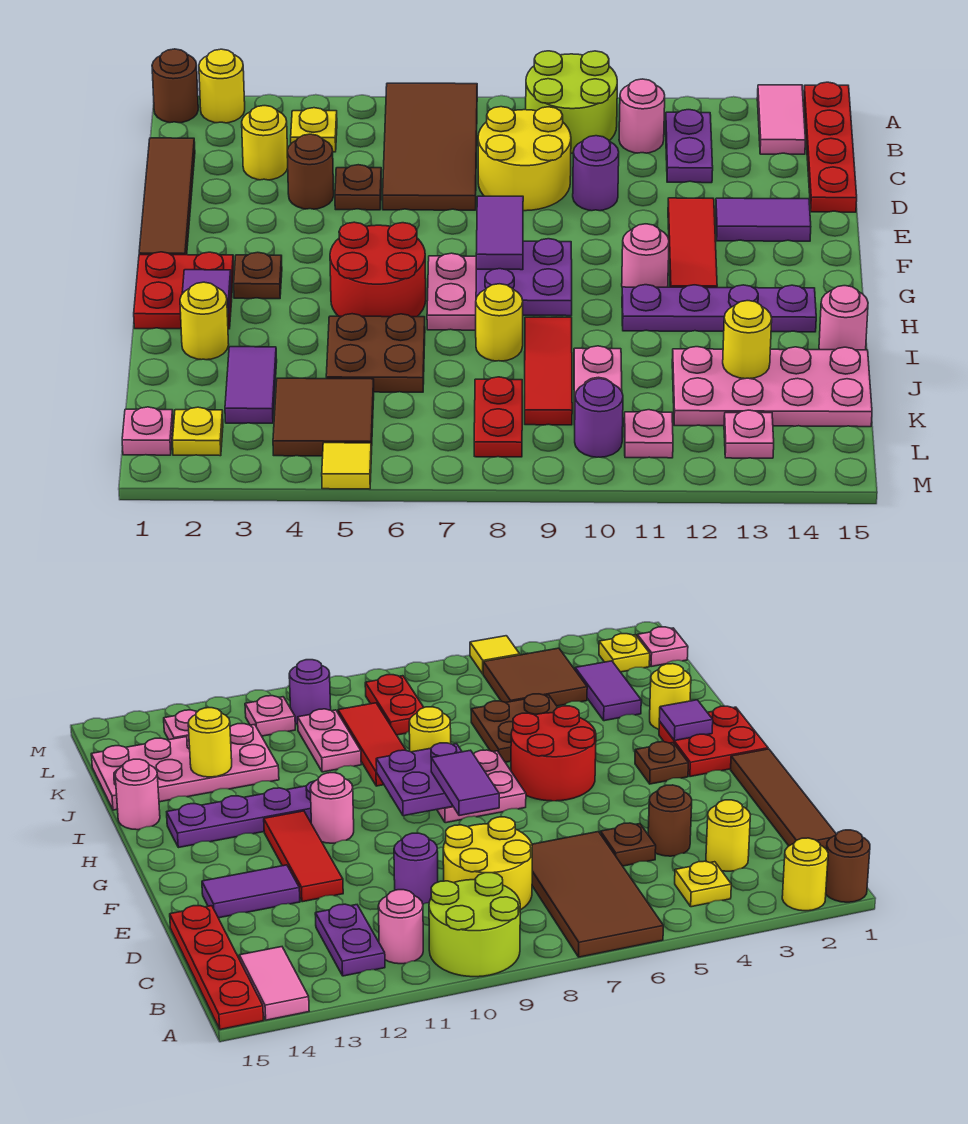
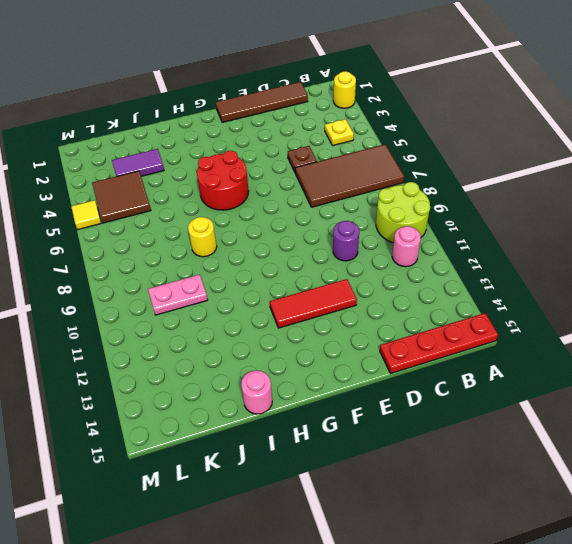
none -> brown round brick A1 level 1
none -> pink tile A14:B14 level 1
none -> purple plate B12:C12 level 1
none -> yellow round brick C3 level 1

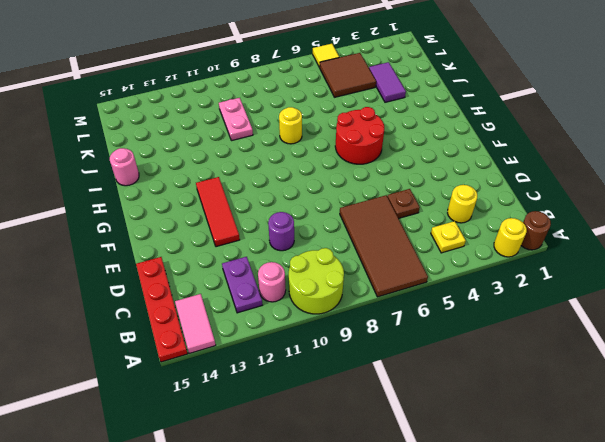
none -> brown tile C1:F1 level 1
none -> yellow round brick C8:D9 level 1
none -> brown round brick D4 level 1
none -> purple tile E13:E14 level 1

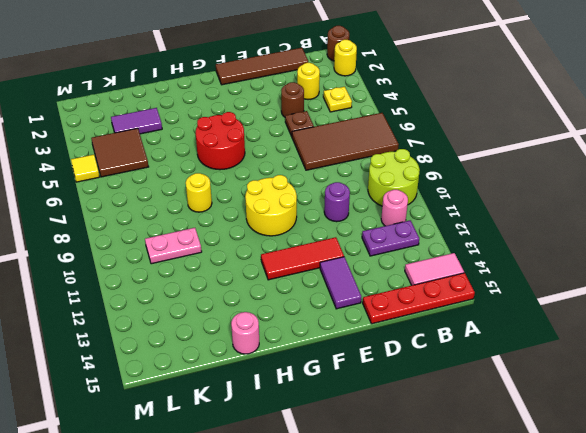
yellow round brick F9:G10 level 1 -> yellow round brick C8:D9 level 1
none -> red plate G1:H2 level 1
none -> brown plate G3 level 1
none -> pink plate G7:H8 level 1
none -> pink round brick G11 level 1

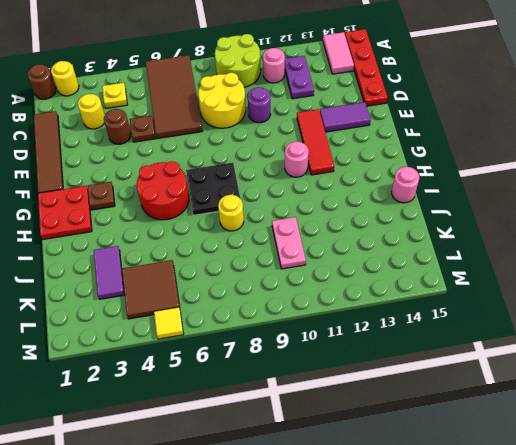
black plate G7:H8 level 1 -> pink plate G7:H8 level 1
none -> purple plate H11:H14 level 1
none -> yellow round brick I2 level 1
none -> brown plate I5:J6 level 1
none -> red tile I9:K9 level 1

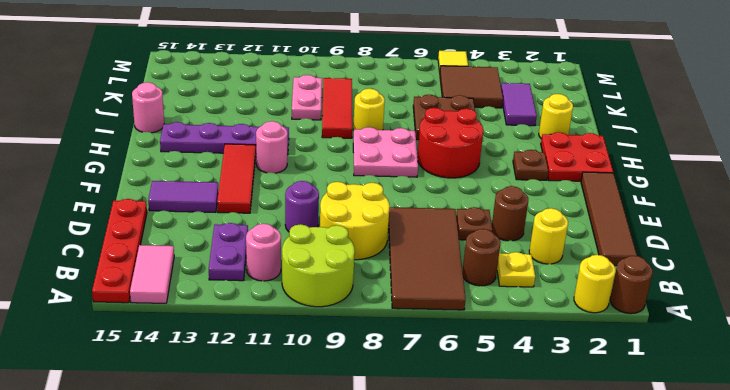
brown round brick B5 level 1 -> none
none -> pink plate J12:K15 level 1
none -> red plate K8:L8 level 1
none -> pink plate L1 level 1
none -> yellow plate L2 level 1

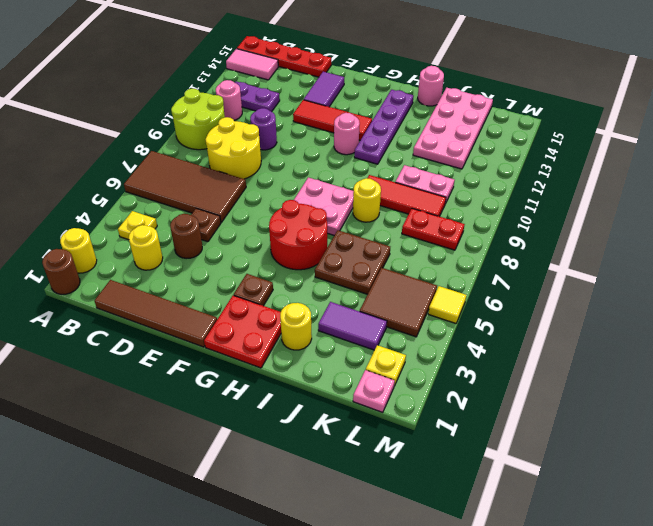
none -> purple round brick L10 level 1
none -> pink plate L11 level 1
none -> pink plate L13 level 1
none -> purple plate G8:H9 level 2

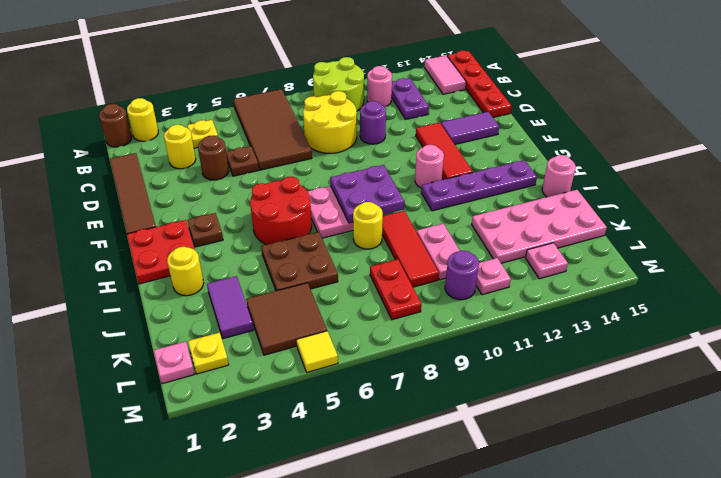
none -> purple tile H2 level 2
none -> yellow round brick J13 level 2
none -> purple tile F8:G8 level 3

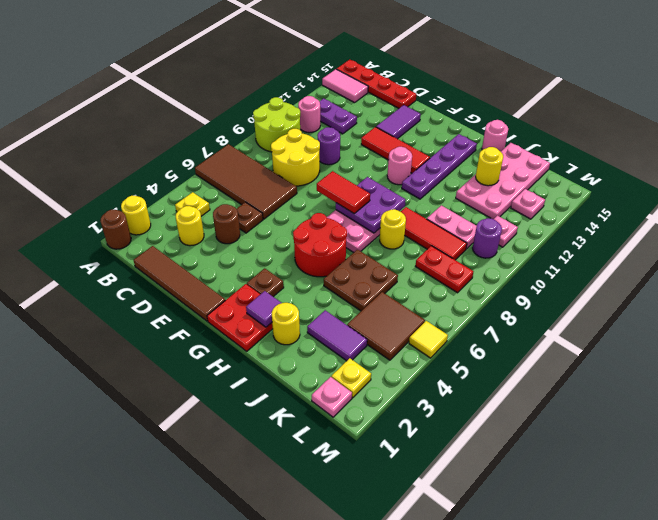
red tile F8:G8 level 3 -> purple tile F8:G8 level 3

